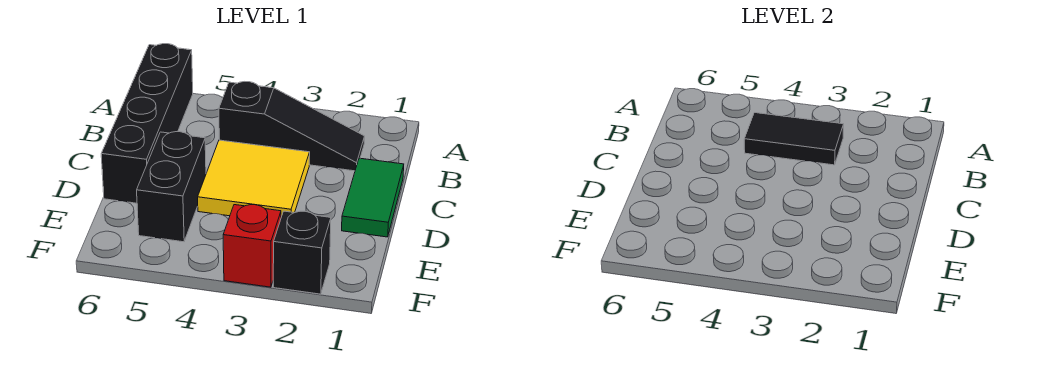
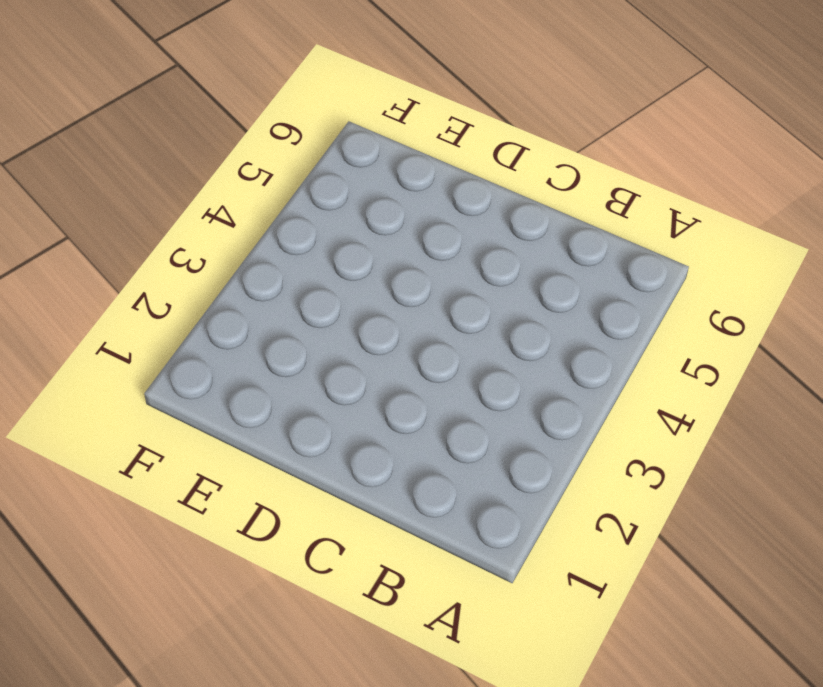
none -> black brick A6:D6 level 1
none -> black slope B2:B4 level 1 top 4

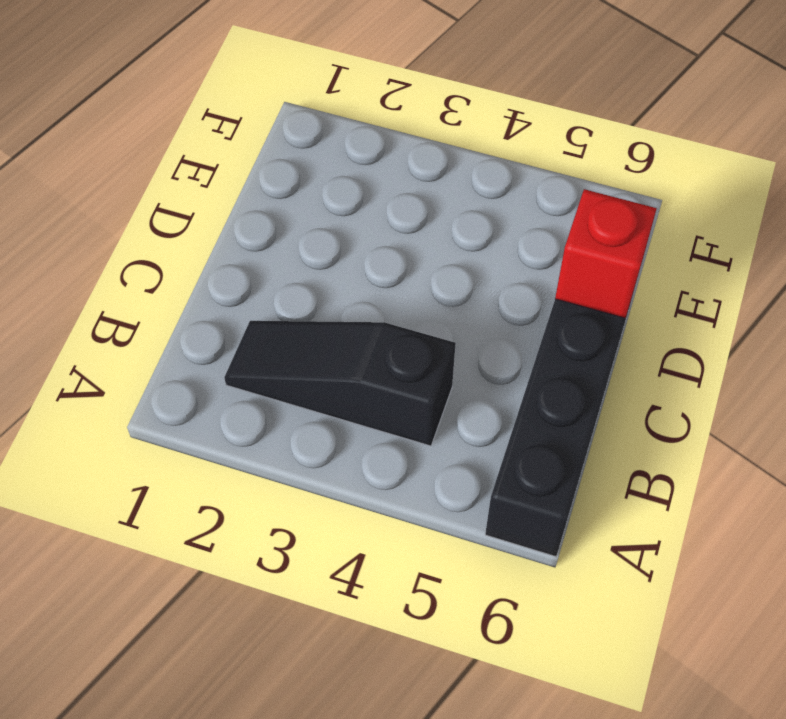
red brick D6 level 2 -> red brick F3 level 1
none -> green tile C1:D1 level 1
none -> yellow tile C3:D4 level 1

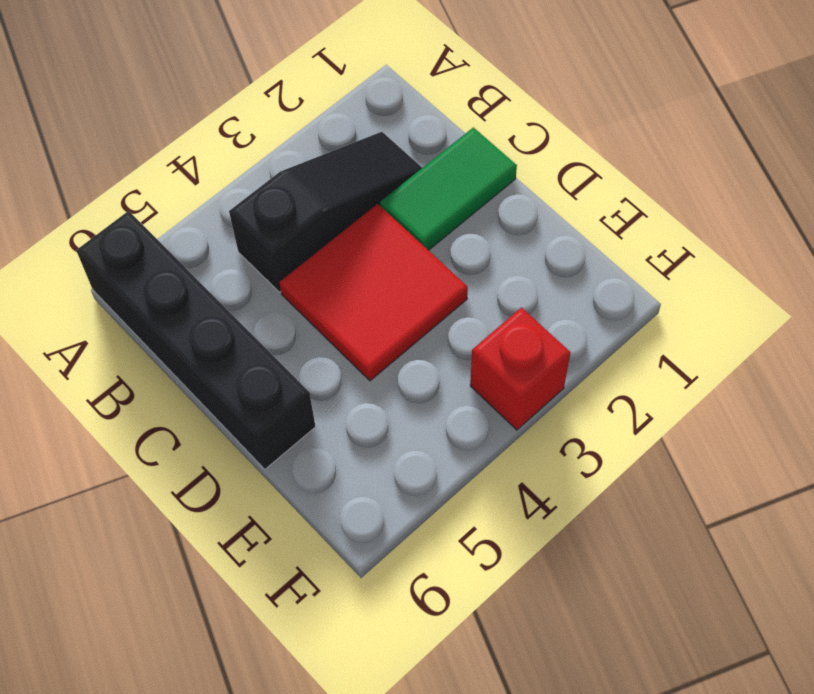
green tile C1:C2 level 1 -> green tile C1:D1 level 1
red tile C3:D4 level 1 -> yellow tile C3:D4 level 1
none -> black brick D5:E5 level 1
none -> black brick F2 level 1

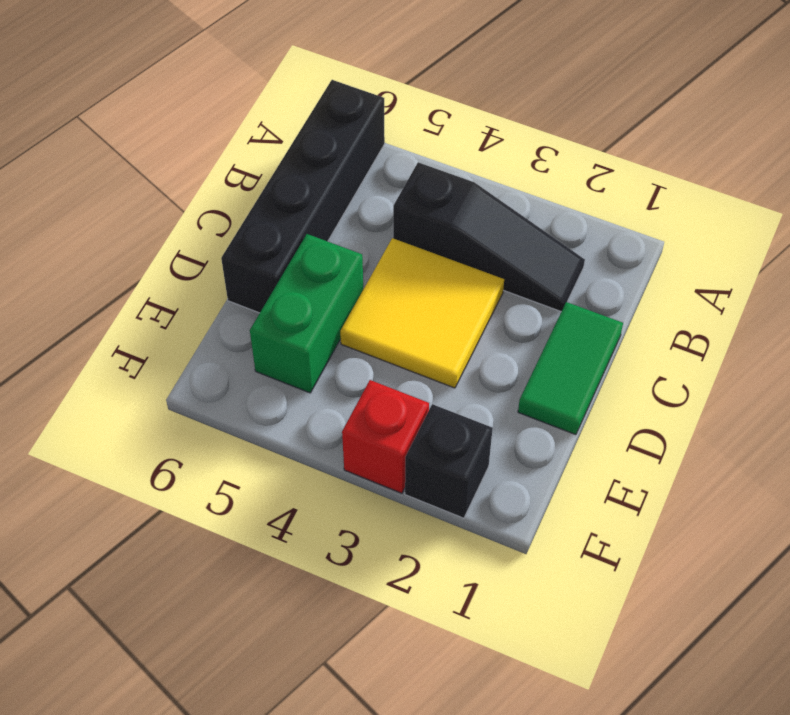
green brick D5:E5 level 1 -> black brick D5:E5 level 1
none -> black tile B3:B4 level 2

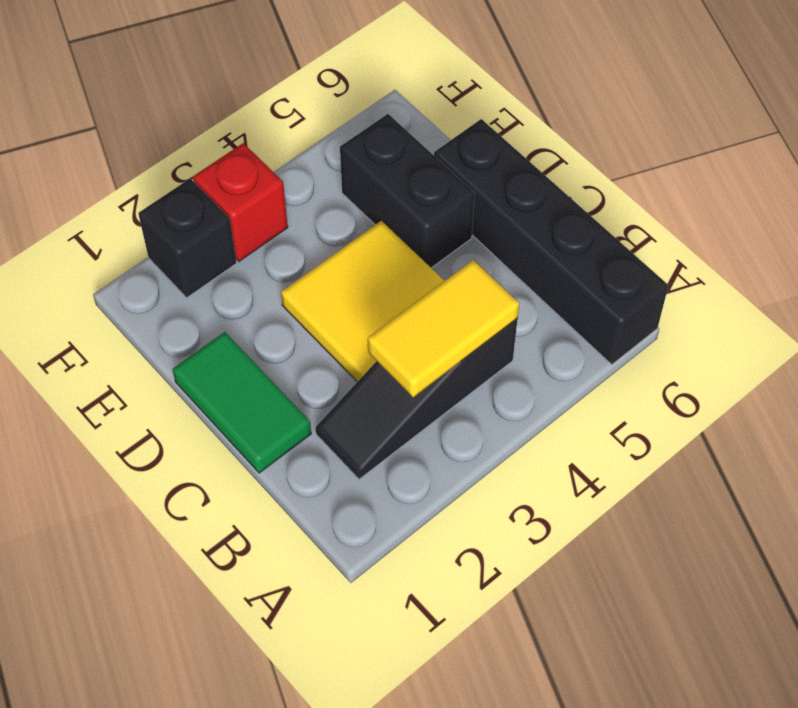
yellow tile B3:B4 level 2 -> black tile B3:B4 level 2

